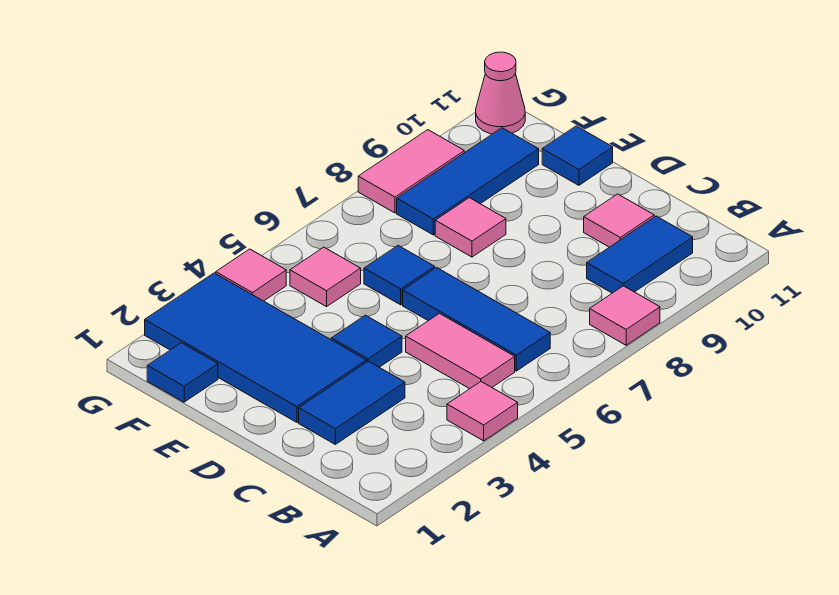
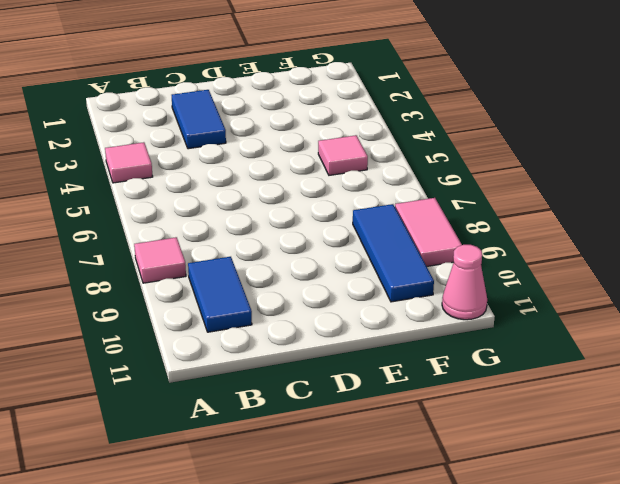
none -> pink tile B5:C5 level 1
none -> blue tile B6:D6 level 1
none -> pink tile C10 level 1

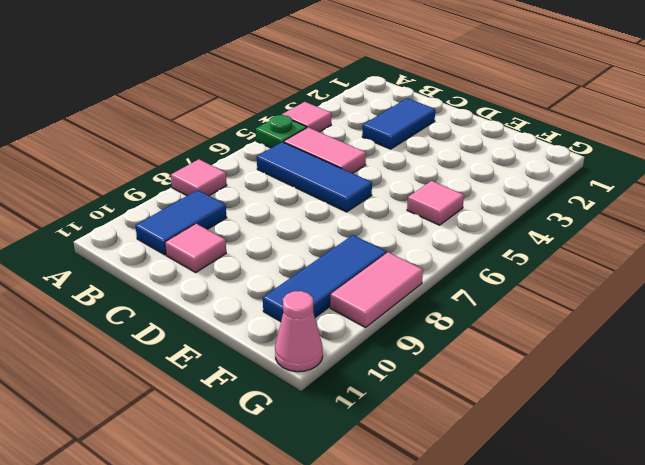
green plate A5 level 1 -> none
none -> blue tile D2:G3 level 1
none -> blue tile D4 level 1
none -> blue tile E6 level 1

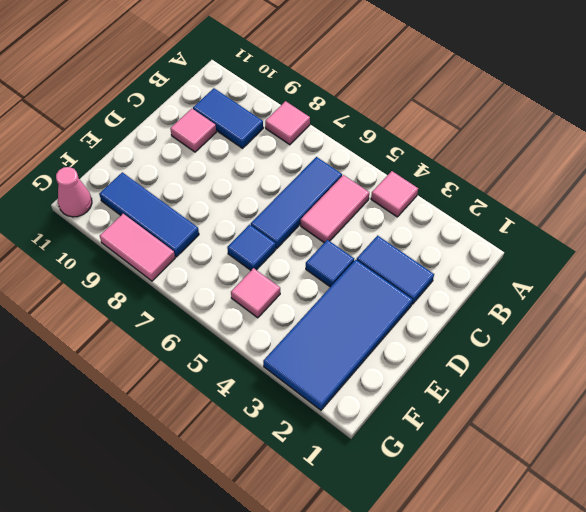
none -> pink tile E8 level 1
none -> blue tile E11 level 1
none -> blue tile F1 level 1

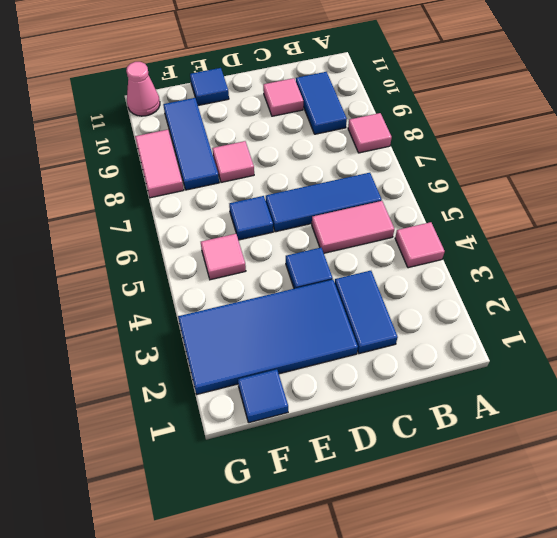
none -> pink tile G4 level 1

